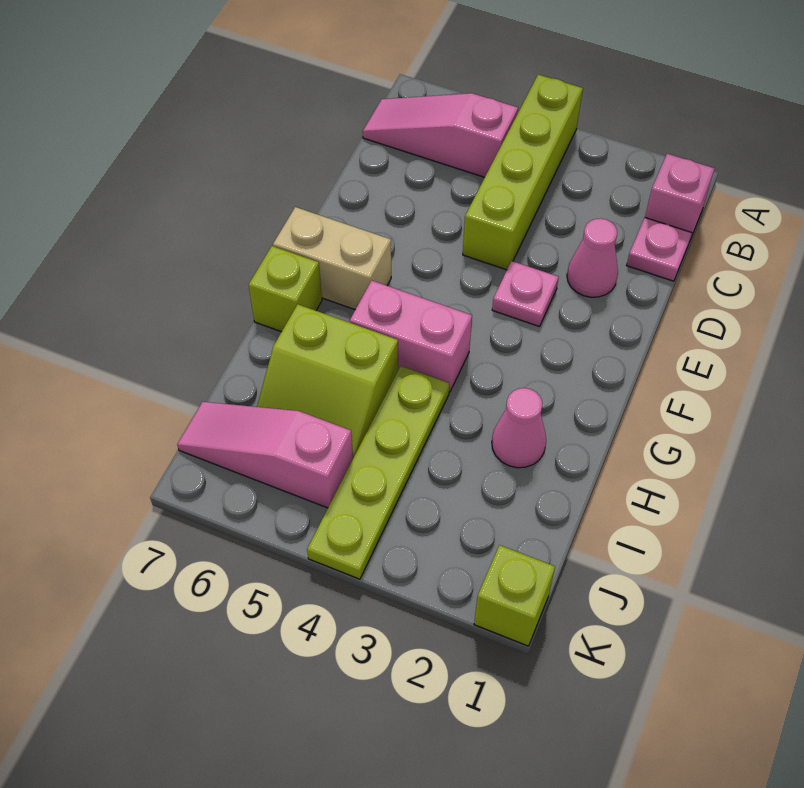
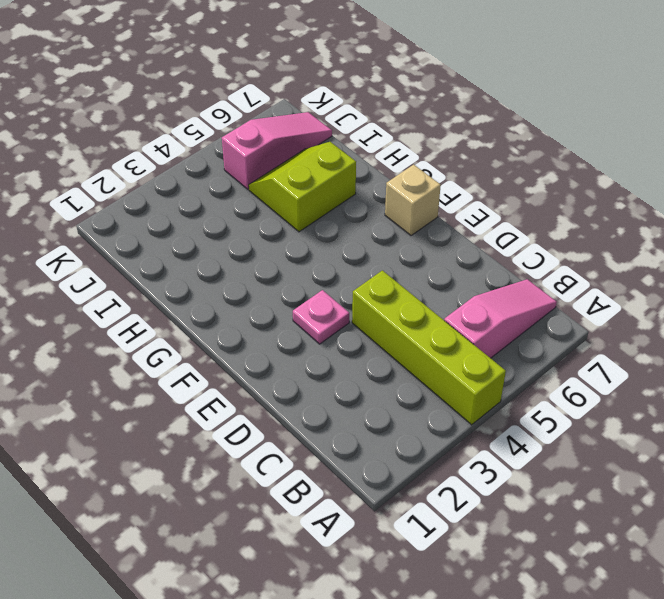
tan brick F7 level 1 -> tan brick F6:F7 level 1
none -> pink brick B1 level 1
none -> pink plate C1 level 1
none -> pink cone D2 level 1

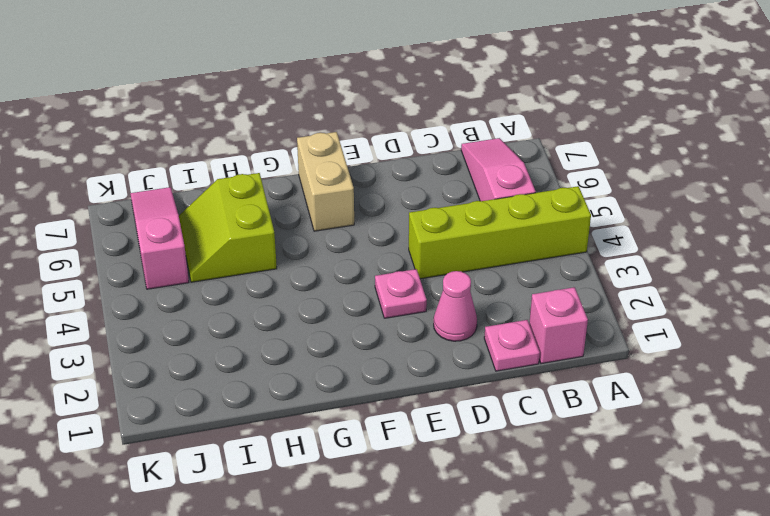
none -> pink brick G4:G5 level 1
none -> lime brick G7 level 1
none -> pink cone H2 level 1

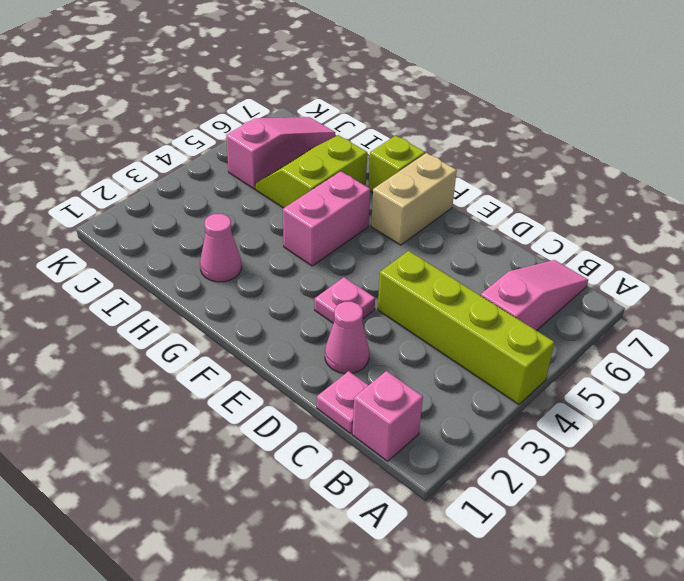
none -> lime plate H4:K4 level 1
none -> lime brick K1 level 1

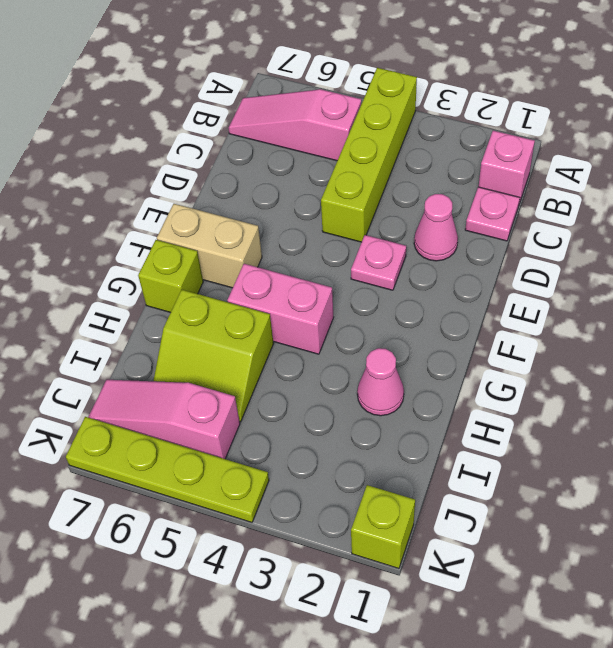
lime plate K4:K7 level 1 -> lime plate H4:K4 level 1

